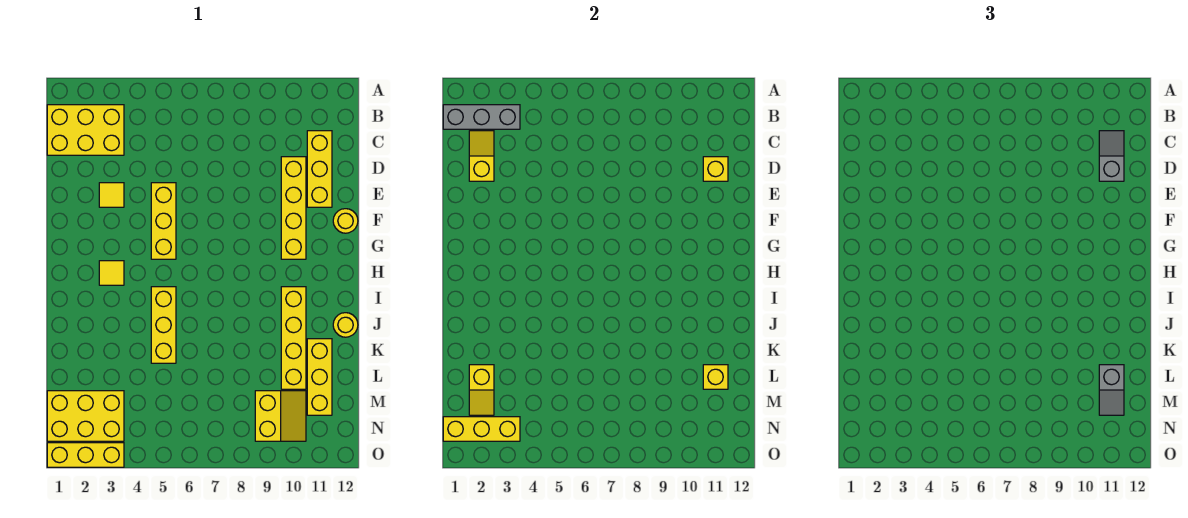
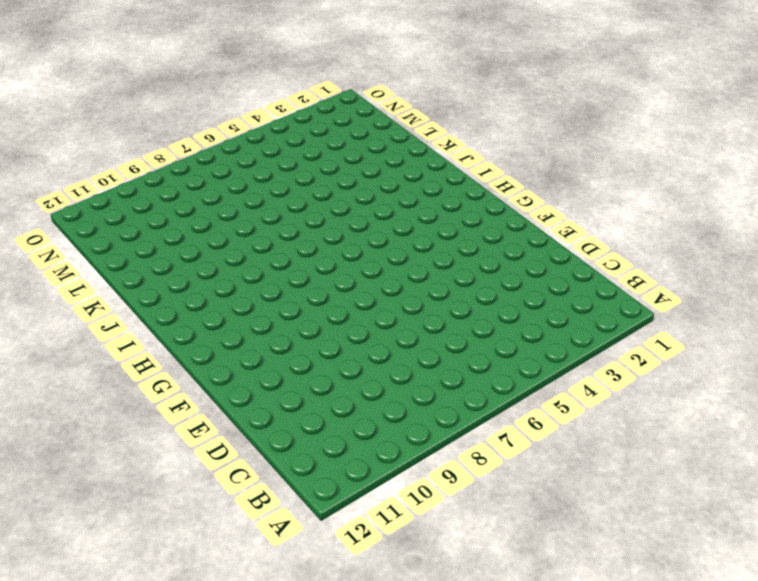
none -> yellow brick B1:C3 level 1
none -> yellow brick C11:E11 level 1
none -> yellow brick D10:G10 level 1

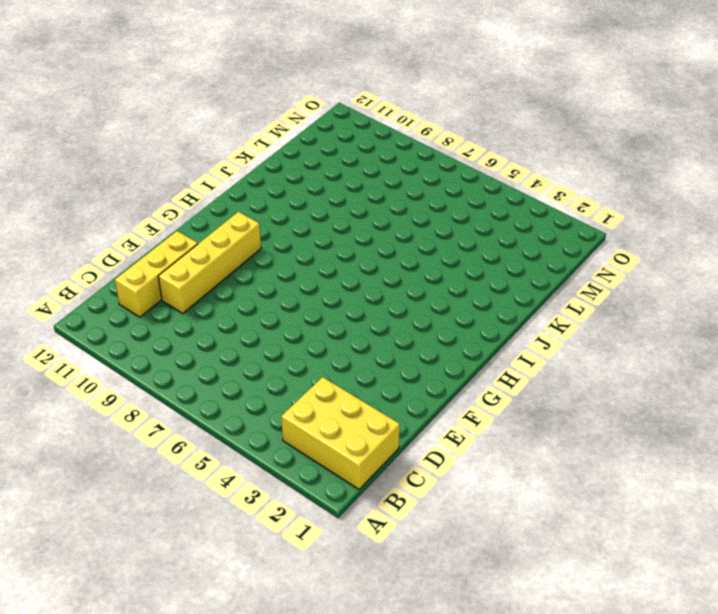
none -> yellow tile E3 level 1
none -> yellow brick E5:G5 level 1
none -> yellow round brick F12 level 1

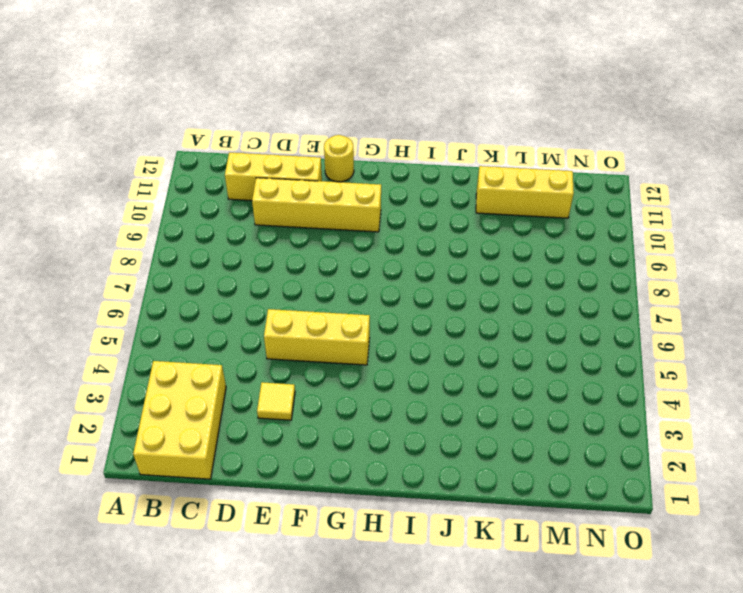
none -> yellow tile H3 level 1
none -> yellow brick I5:K5 level 1
none -> yellow brick I10:L10 level 1

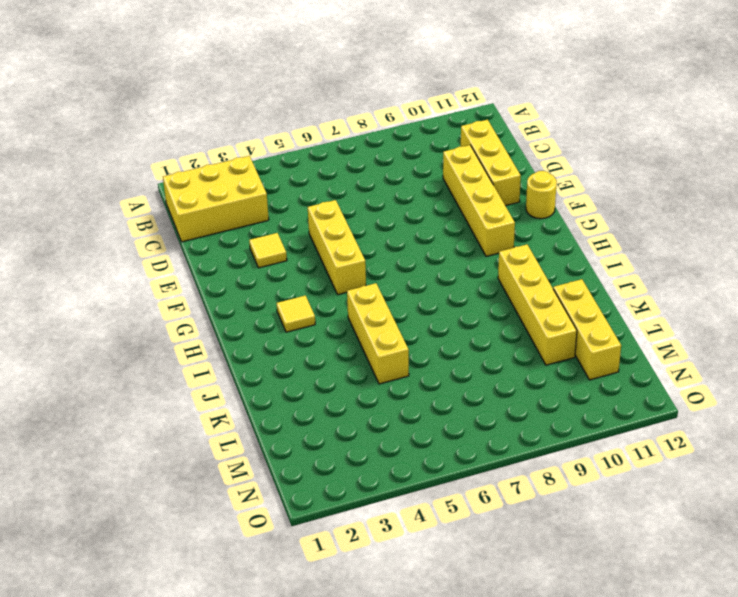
none -> yellow round brick J12 level 1
none -> yellow brick M1:N3 level 1
none -> yellow slope M9:N10 level 1 top 9

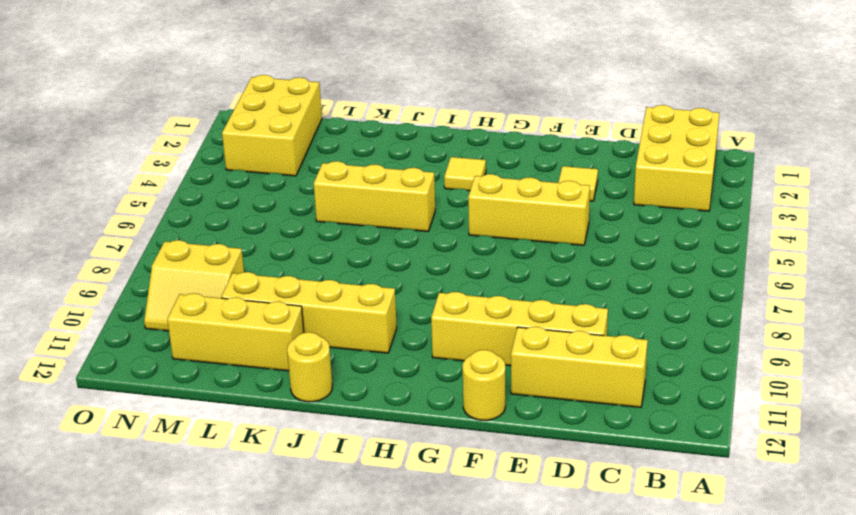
none -> yellow brick O1:O3 level 1
none -> grey brick B1:B3 level 2
none -> yellow slope C2:D2 level 2 top D

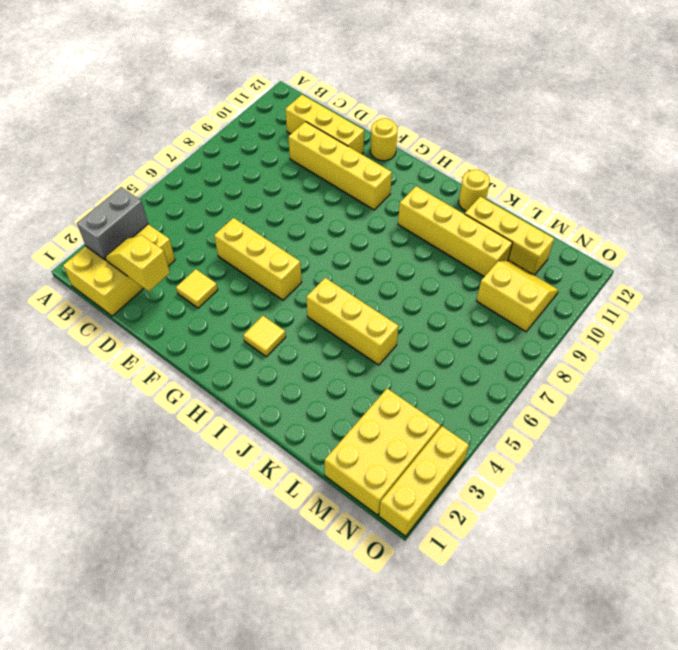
grey brick B2:B3 level 2 -> grey brick B1:B3 level 2
none -> yellow brick D11 level 2
none -> yellow slope L2:M2 level 2 top L
none -> yellow brick L11 level 2

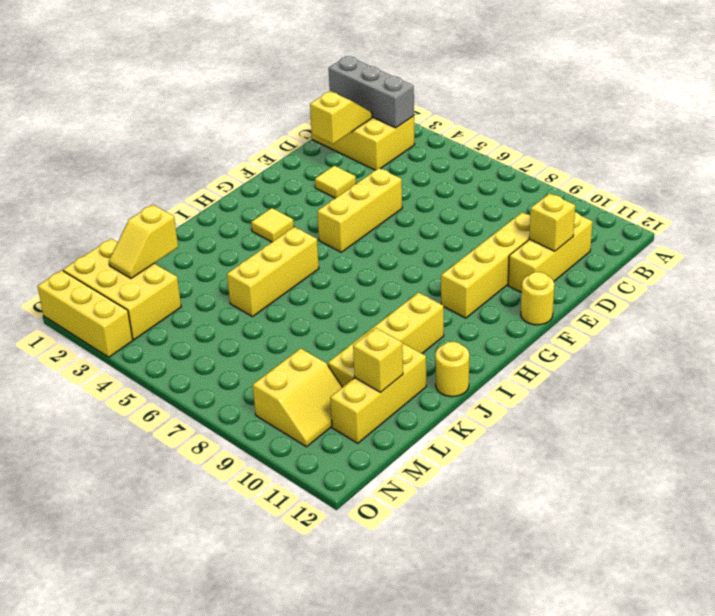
none -> yellow brick N1:N3 level 2
none -> grey slope C11:D11 level 3 top D
none -> grey slope L11:M11 level 3 top L

